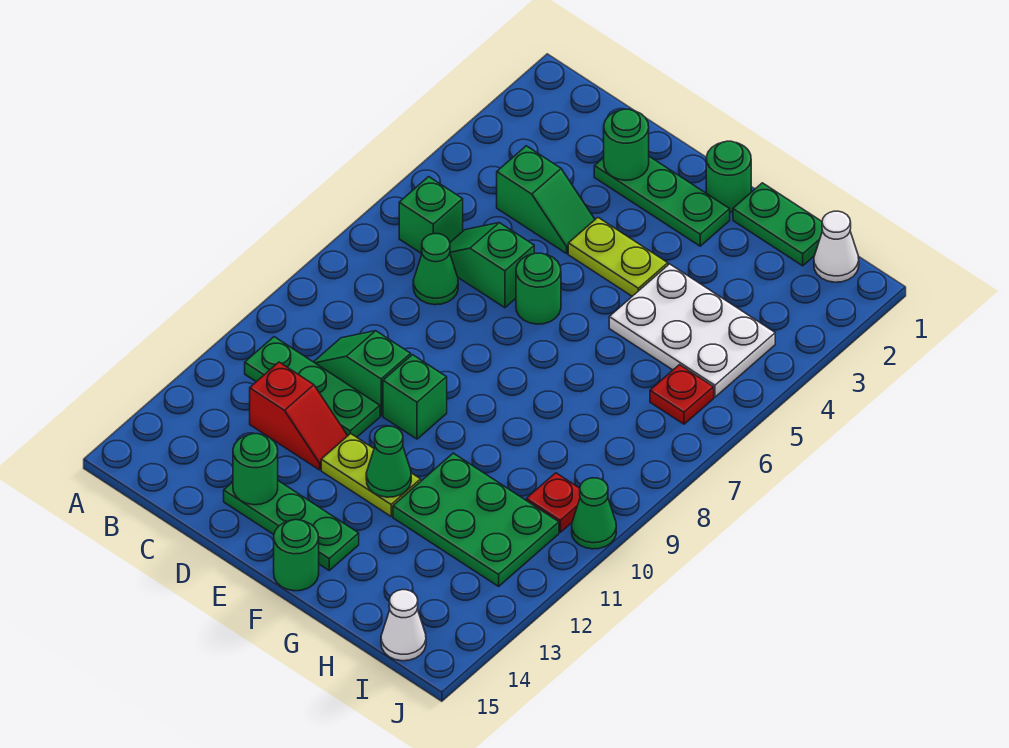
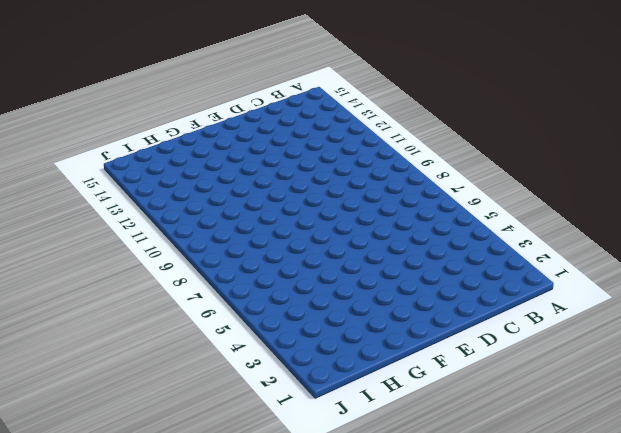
none -> green brick B6 level 1
none -> green plate B11:D11 level 1
none -> green slope C4:D4 level 1 top C

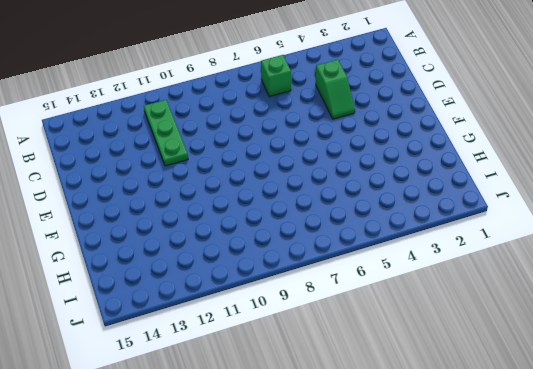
none -> green slope C6:D6 level 1 top D
none -> green cone C7 level 1
none -> green slope C10:D10 level 1 top D

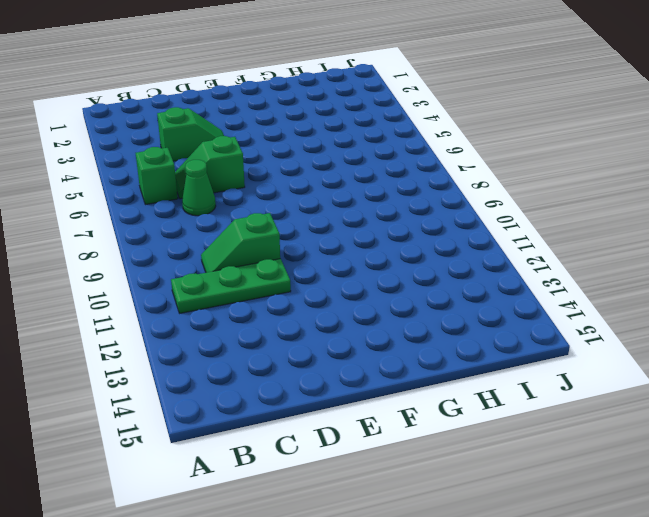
none -> red slope C12:D12 level 1 top C
none -> green plate D2:F2 level 1
none -> green plate D14:F14 level 1

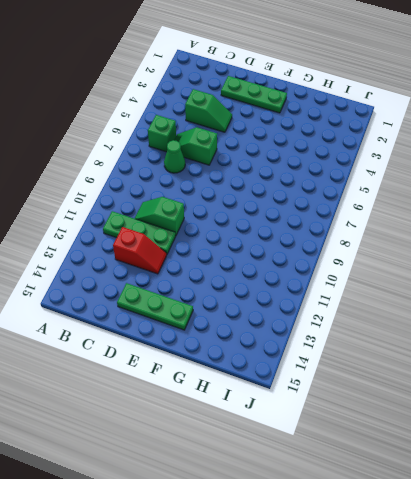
none -> lime plate E4:F4 level 1
none -> green round brick E6 level 1
none -> green brick E10 level 1

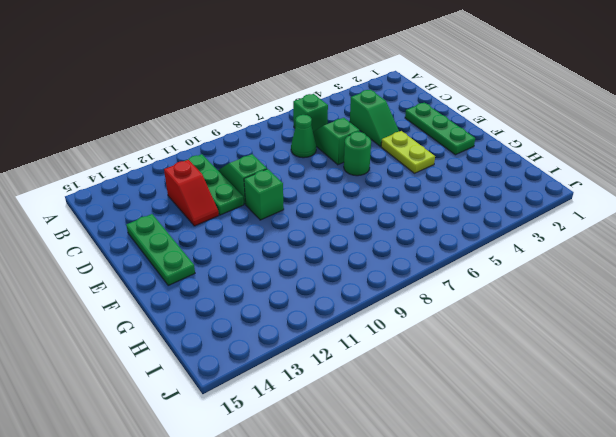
none -> lime plate E12:F12 level 1
none -> green round brick F1 level 1
none -> green round brick F15 level 1

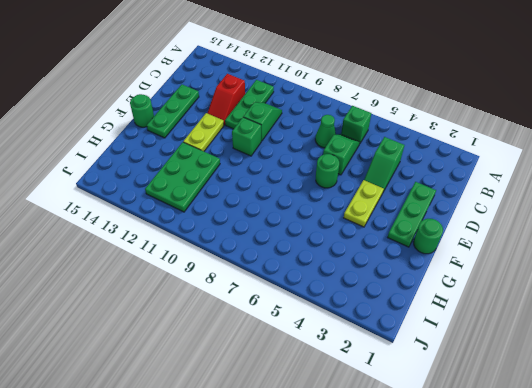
none -> green plate G1:H1 level 1
none -> white plate G4:I5 level 1
none -> white cone I1 level 1

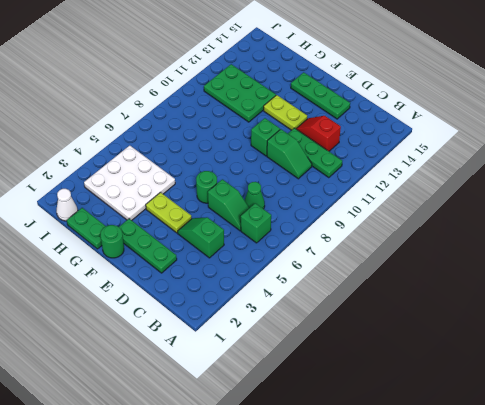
white plate G3:I5 level 1 -> white plate G4:I5 level 1
none -> green round brick F15 level 1
none -> red plate I6 level 1
none -> red plate I10 level 1

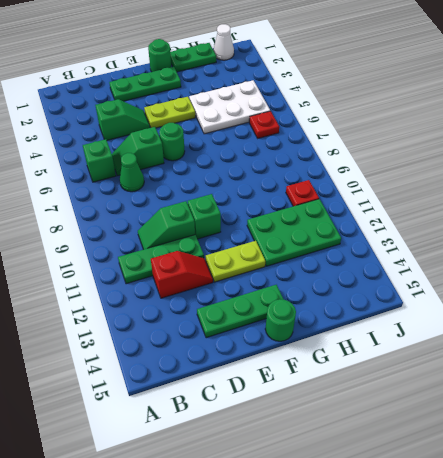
none -> white cone I15 level 1
none -> green cone J10 level 1
none -> green round brick D2 level 2

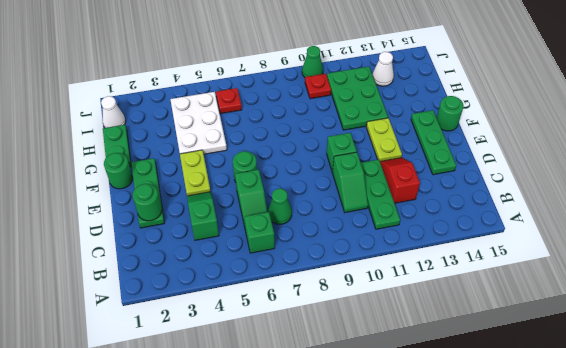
white cone I13 level 1 -> white cone I15 level 1
none -> green round brick D14 level 2
none -> green cone F12 level 2

